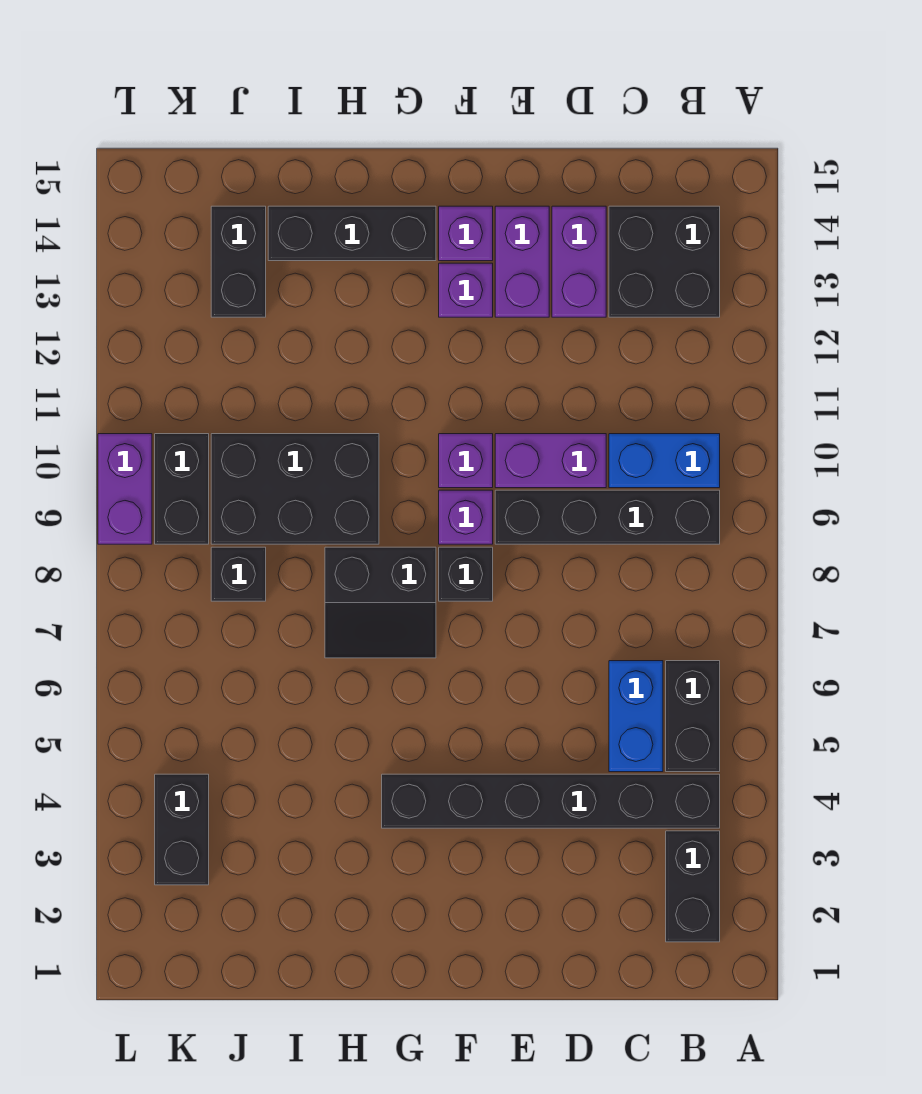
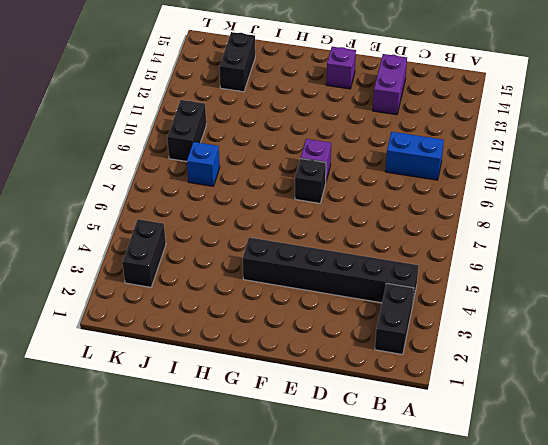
blue brick J8 level 1 -> black brick J8 level 1
none -> black brick B5:B6 level 1
none -> black brick B9:E9 level 1
none -> black brick B13:C14 level 1

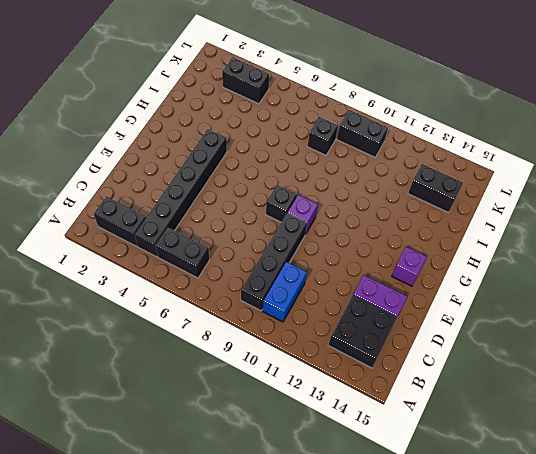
none -> blue brick C5:C6 level 1
none -> purple brick D10:E10 level 1
none -> purple brick E13:E14 level 1

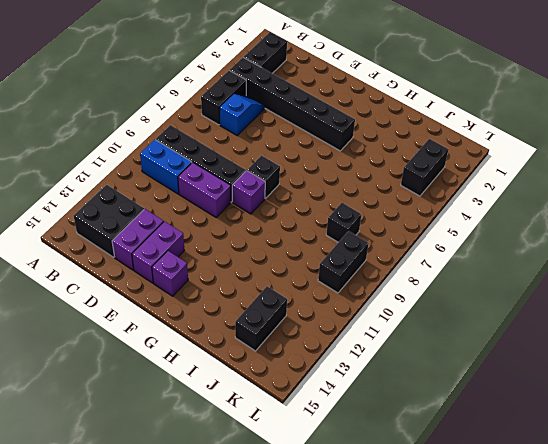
blue slope C5:C6 level 1 top 6 -> blue brick C5:C6 level 1
none -> purple brick F10 level 1
none -> purple brick F13 level 1
none -> black slope G7:H8 level 1 top 8

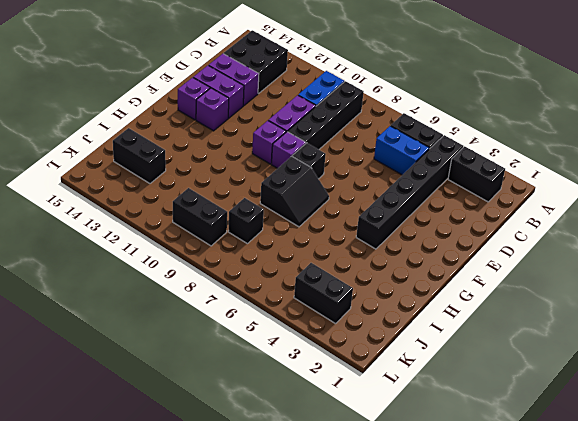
none -> black brick G14:I14 level 1
none -> black brick H9:J10 level 1
none -> purple brick L9:L10 level 1

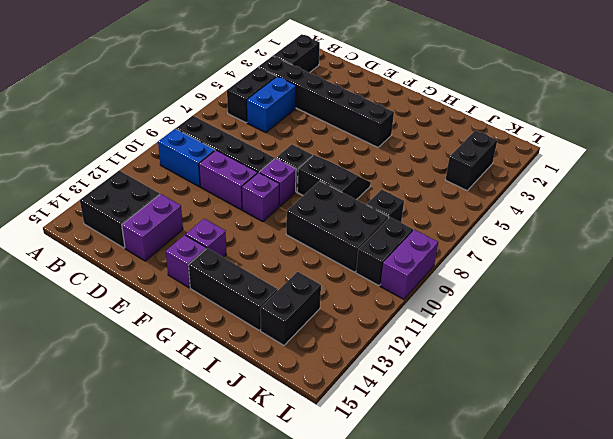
none -> purple brick E13:E14 level 1

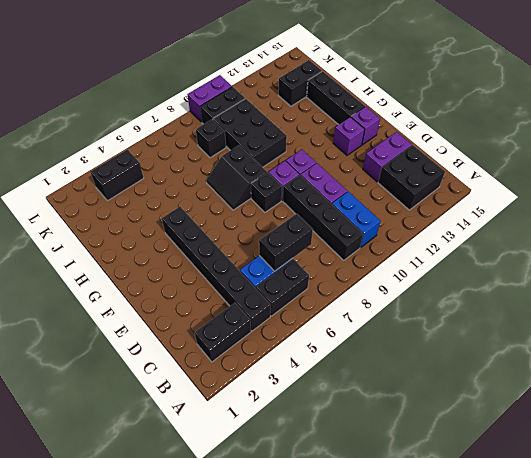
black brick C6:C7 level 2 -> none
none -> purple brick E13:E14 level 1

